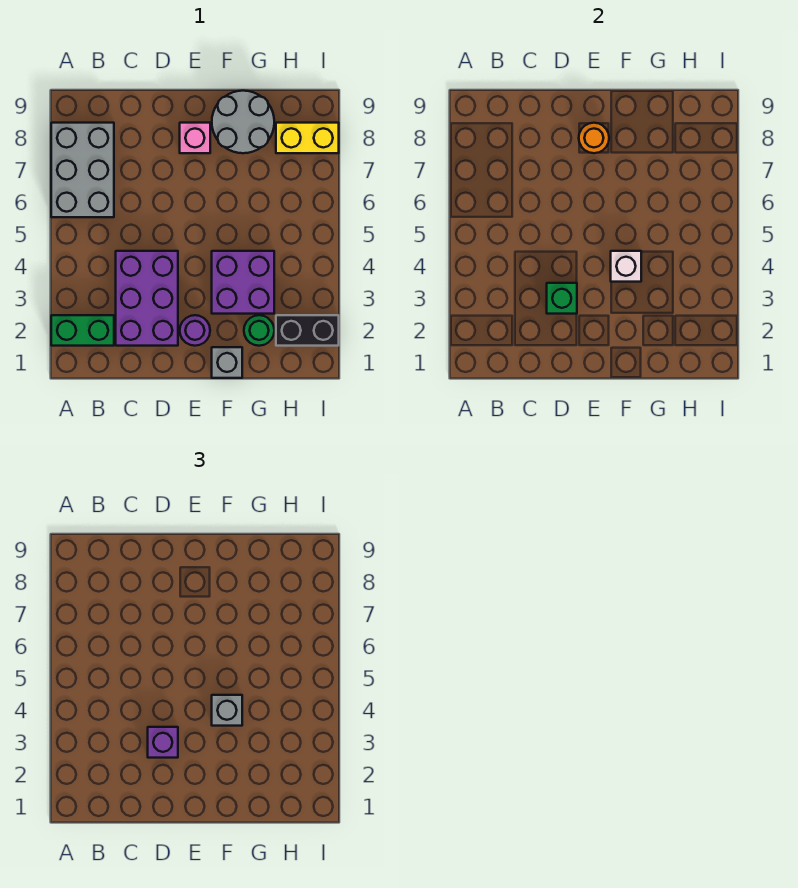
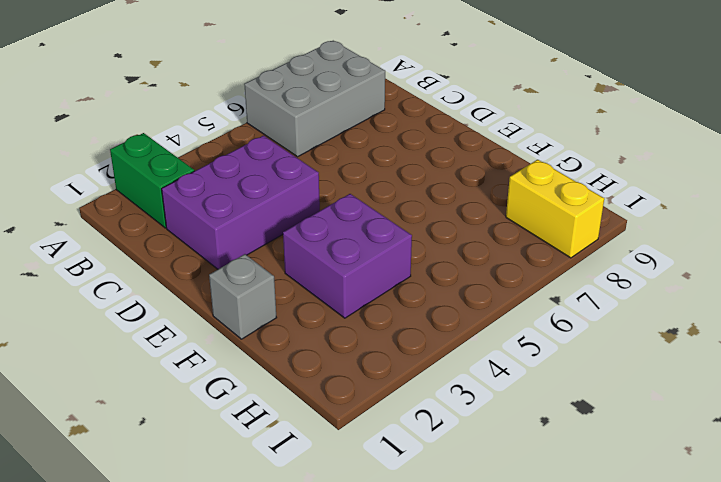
none -> purple round brick E2 level 1
none -> pink brick E8 level 1
none -> grey round brick F8:G9 level 1

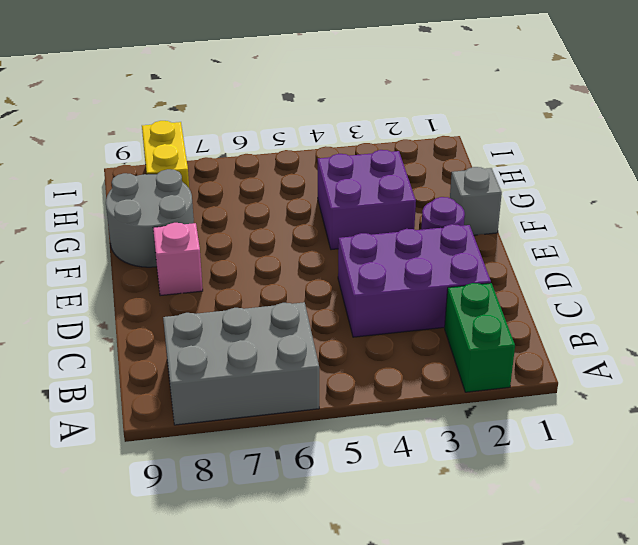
none -> green round brick G2 level 1
none -> black brick H2:I2 level 1
none -> green brick D3 level 2

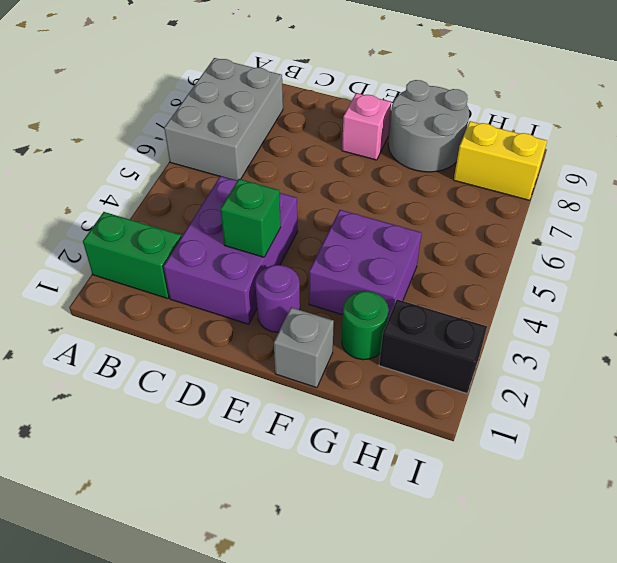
none -> orange round brick E8 level 2
none -> white brick F4 level 2
none -> purple brick D3 level 3

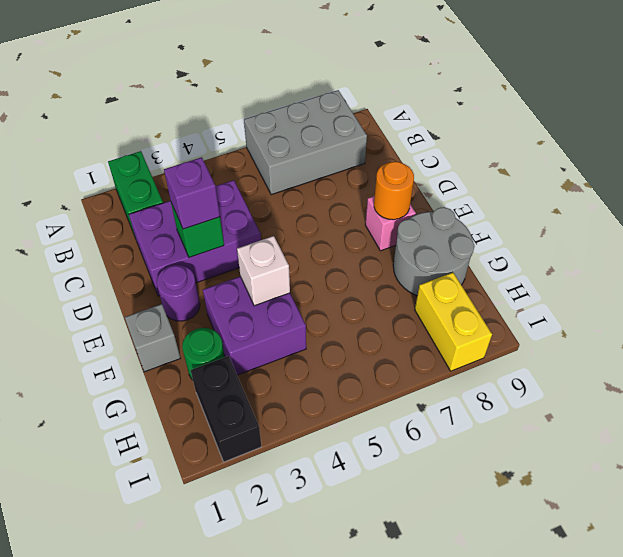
none -> grey brick F4 level 3

